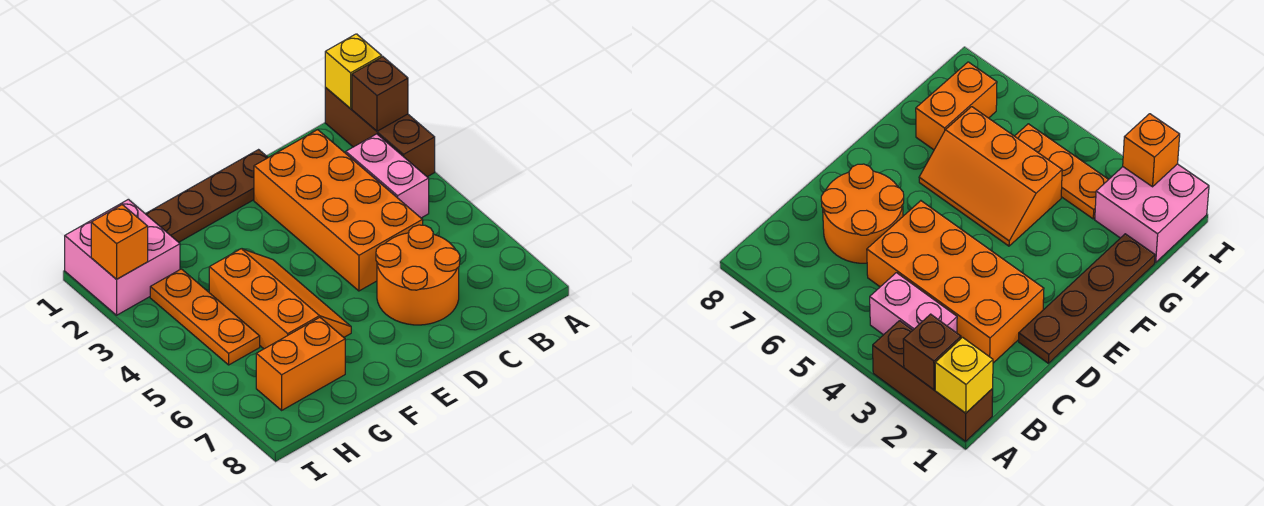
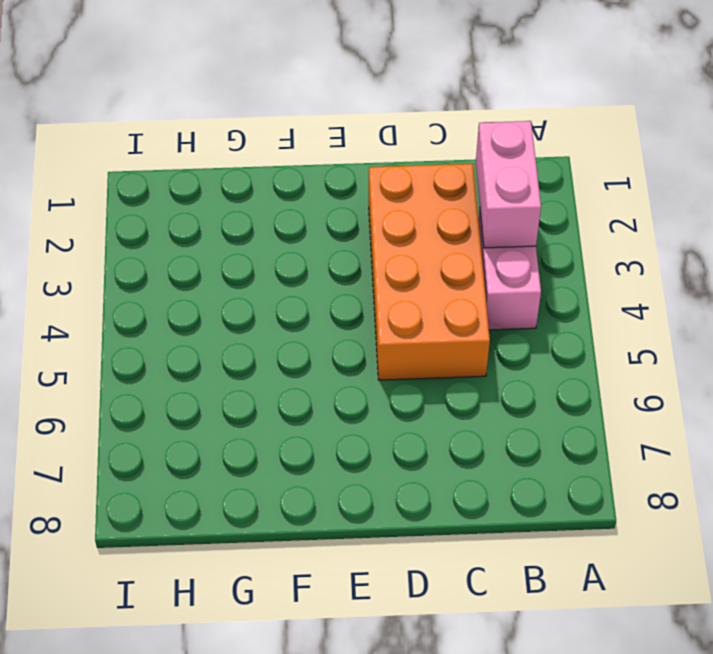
pink brick B2:B3 level 2 -> none
none -> brown brick A1:A3 level 1
none -> orange round brick C6:D7 level 1
none -> brown plate D1:G1 level 1

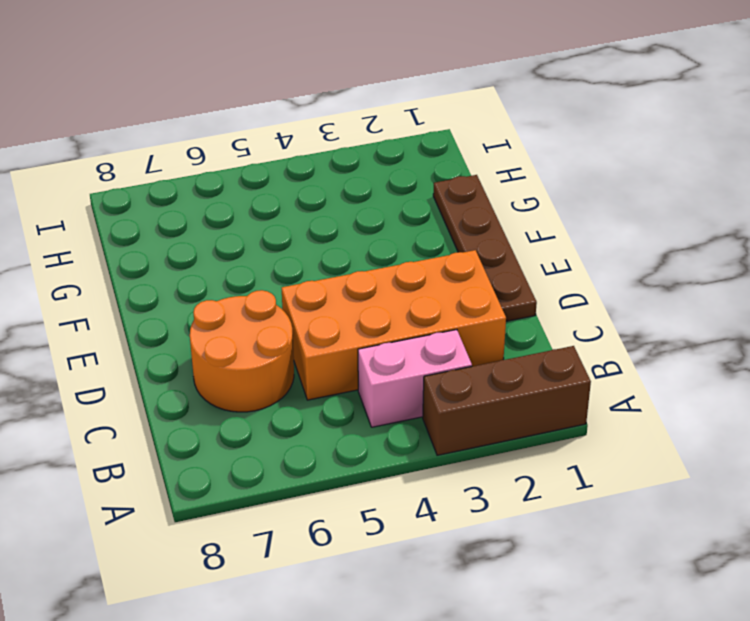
none -> orange slope F4:G6 level 1 top G
none -> orange brick G7:H7 level 1
none -> pink brick H1:I2 level 1

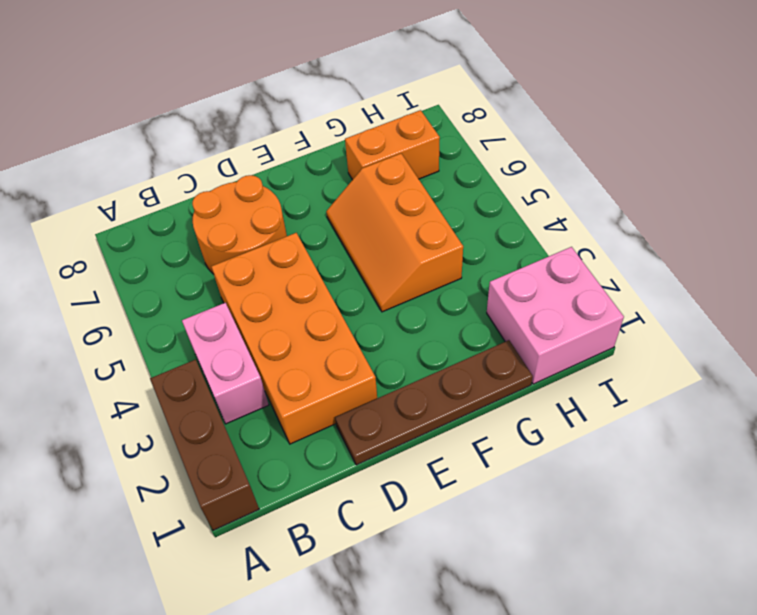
none -> orange plate H3:H5 level 1
none -> yellow brick A1 level 2
none -> brown brick A2 level 2

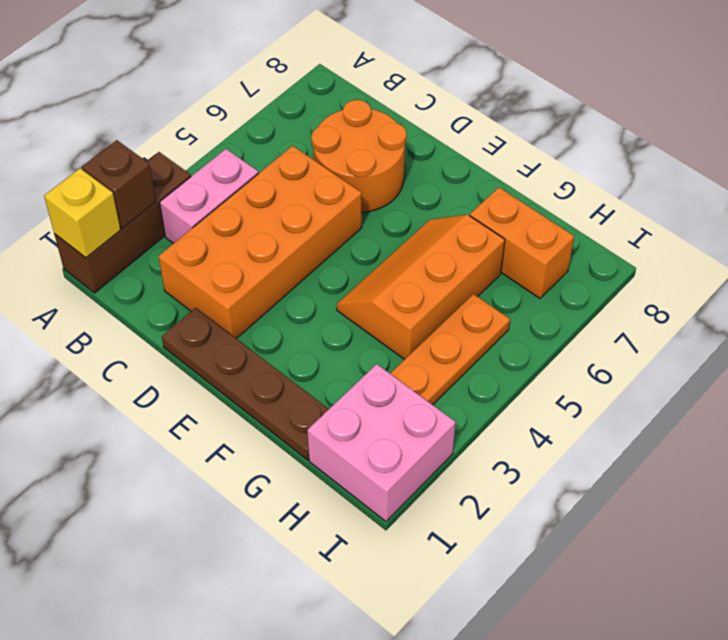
none -> orange brick I2 level 2

